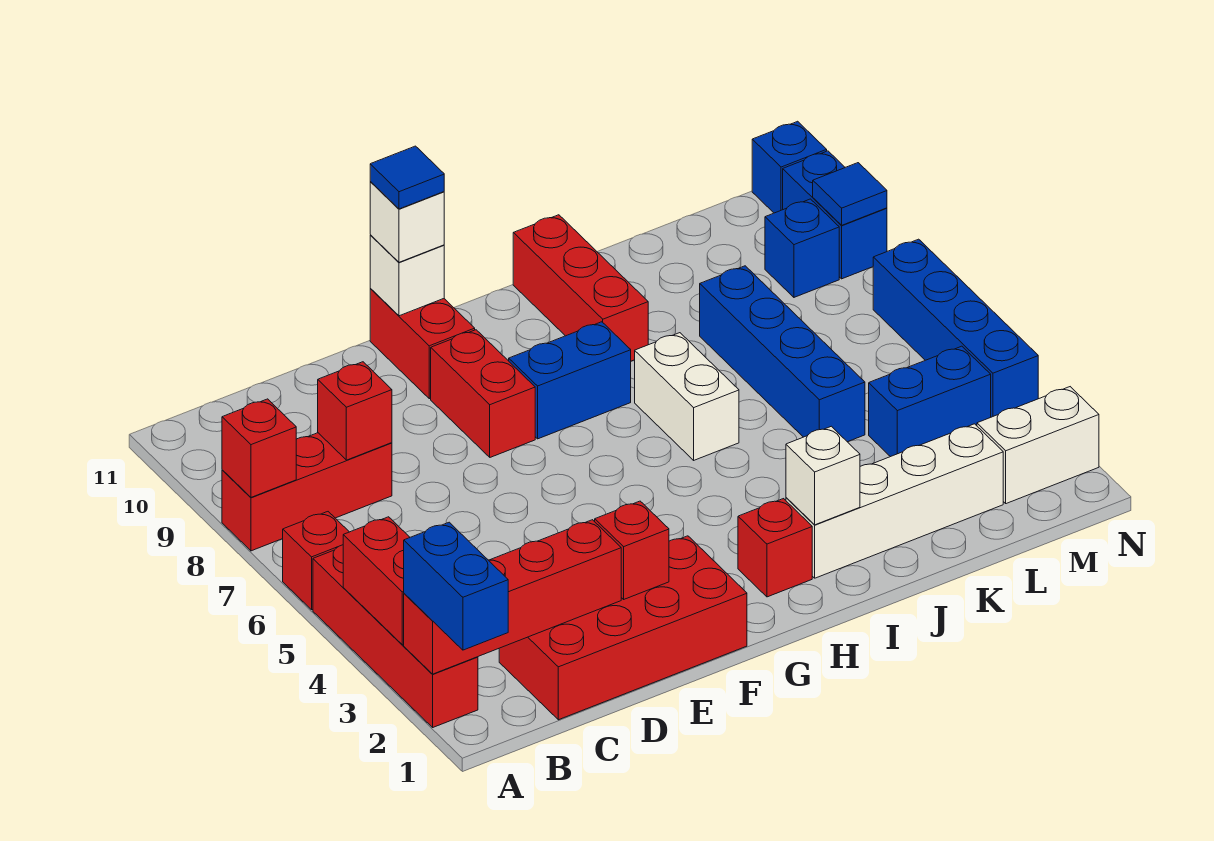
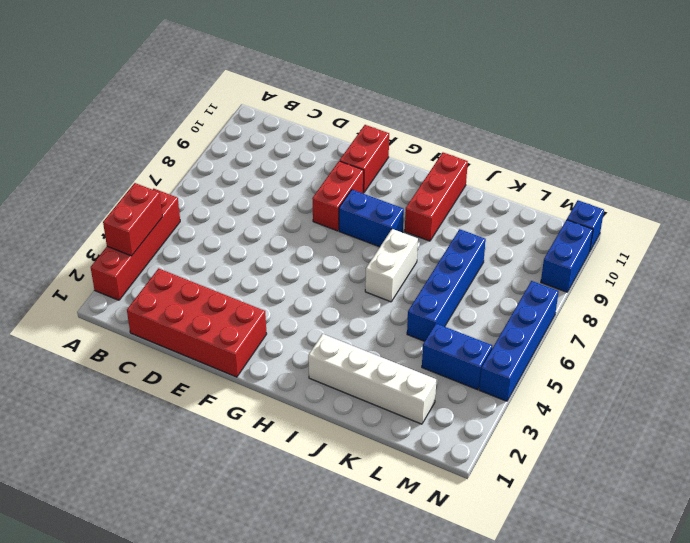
none -> red brick A6 level 1
none -> red brick A8:C8 level 1
none -> red brick H2 level 1

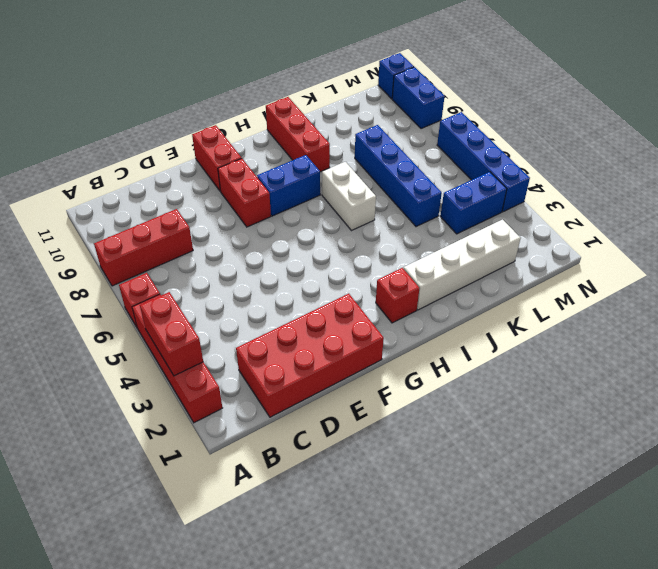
none -> white brick M2:N2 level 1
none -> blue brick M9 level 1
none -> red brick A2:D2 level 2

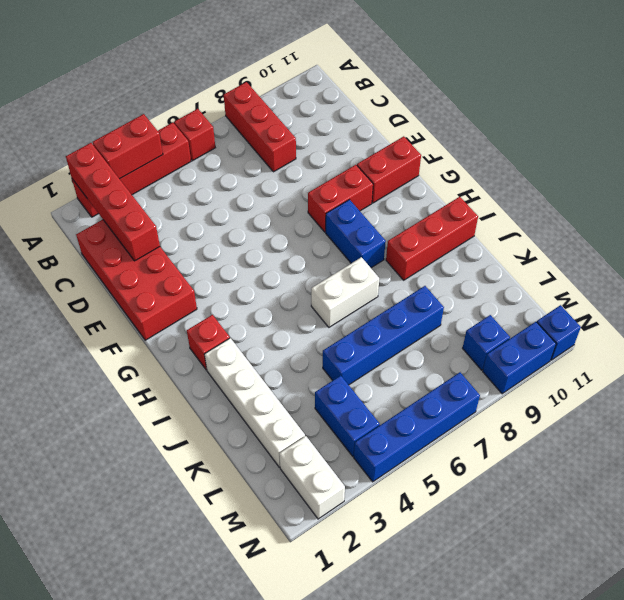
none -> red brick A8 level 2
none -> red brick C8 level 2
none -> red brick E2 level 2

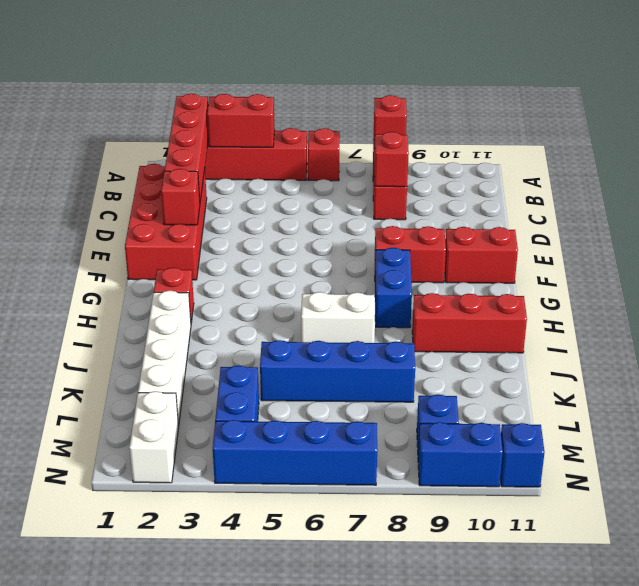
none -> white brick F11 level 2
none -> white brick I2 level 2
none -> blue tile N9 level 2

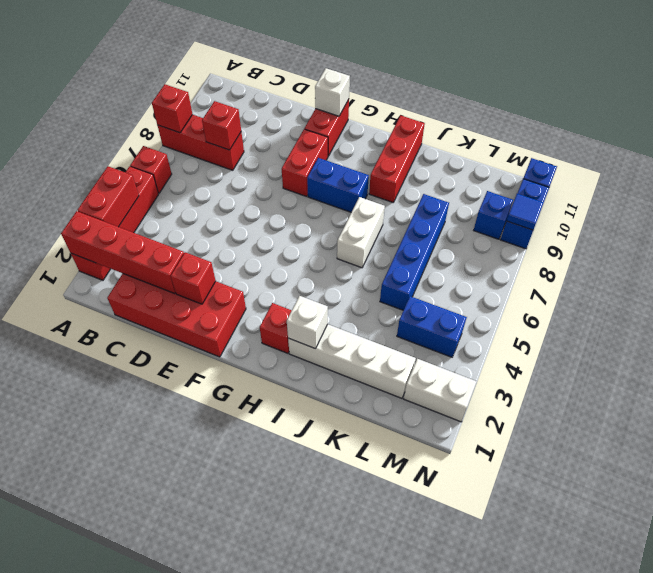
none -> blue brick N4:N7 level 1
none -> blue brick A1:A2 level 3
none -> white brick F11 level 3

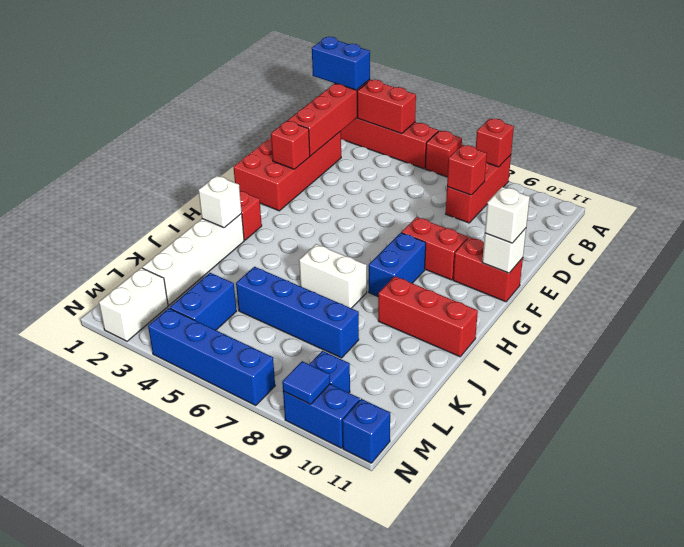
none -> blue tile F11 level 4

